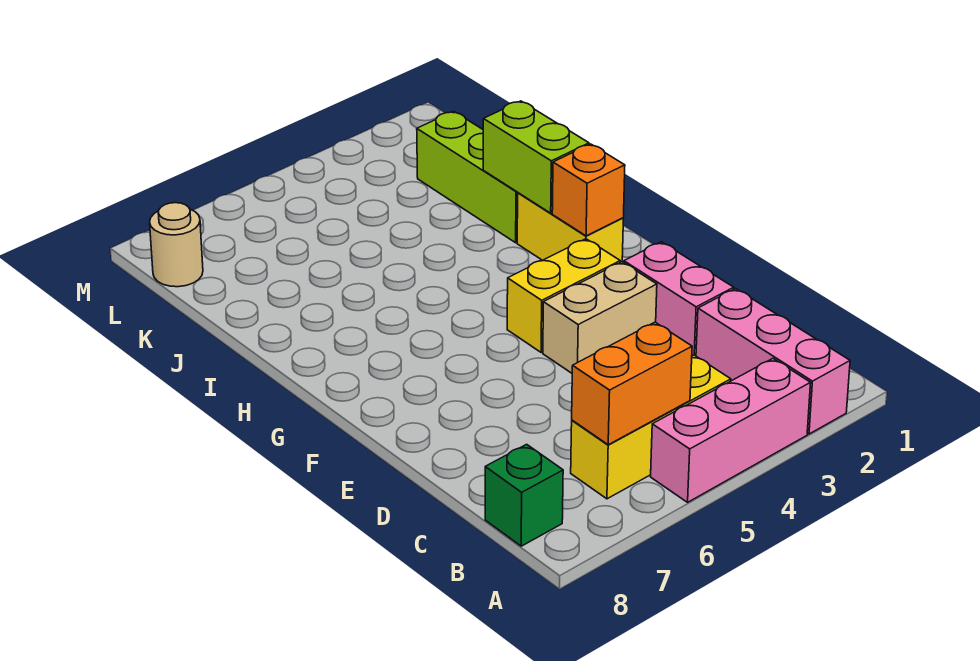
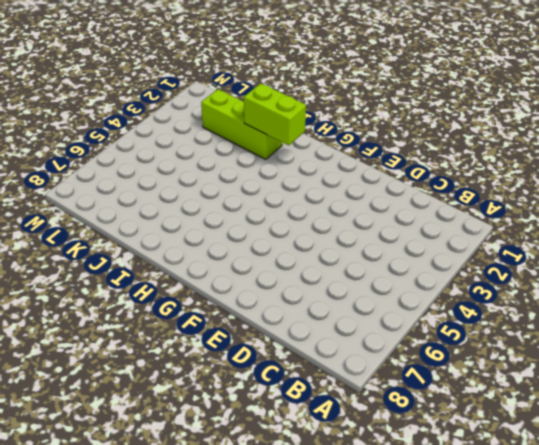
none -> pink brick A2:C2 level 1
none -> pink brick A3:A5 level 1
none -> yellow brick B4:B6 level 1

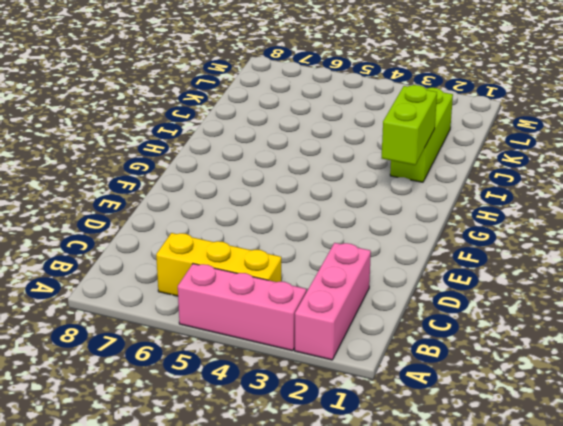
none -> green brick B8 level 1
none -> pink brick D2:E2 level 1
none -> tan brick E3:E4 level 1

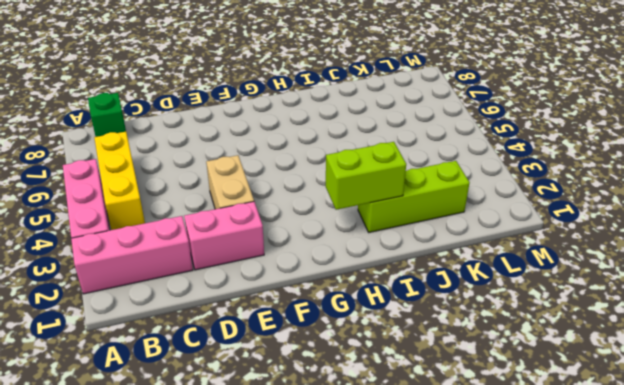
none -> yellow brick F3:F4 level 1
none -> yellow brick G2:H2 level 1
none -> tan round brick L8 level 1

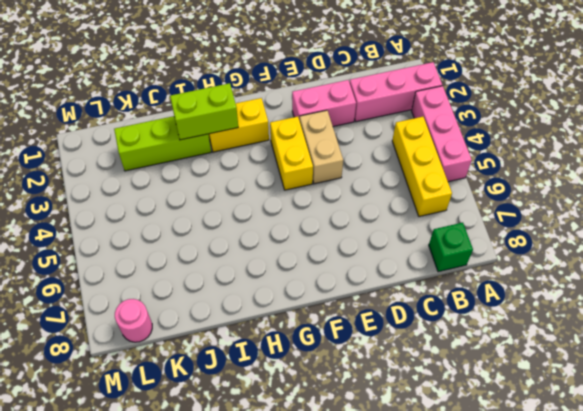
pink round brick L8 level 1 -> tan round brick L8 level 1
none -> orange brick B5:B6 level 2
none -> orange brick G2 level 2

